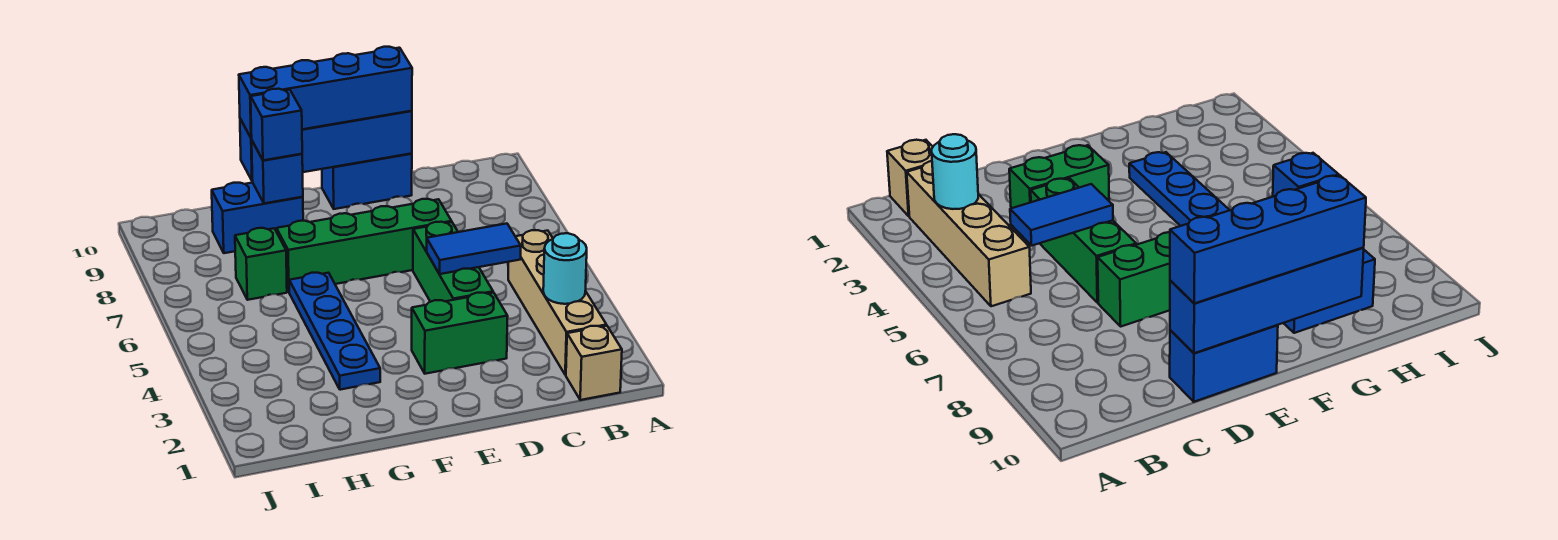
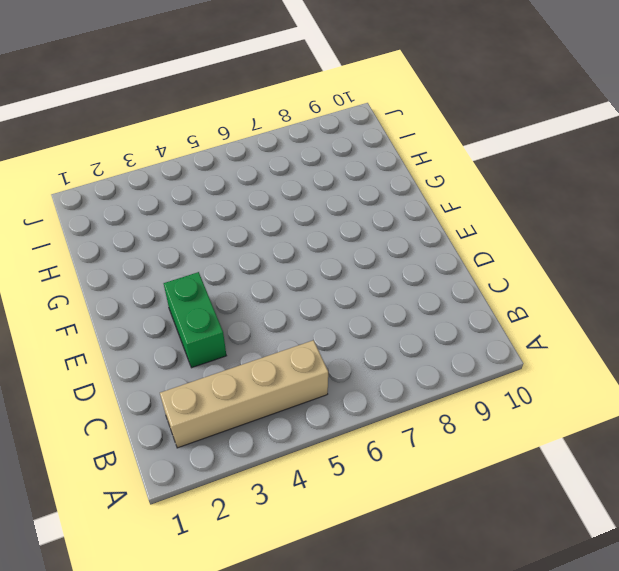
none -> tan brick B1 level 1
none -> green brick D4:D6 level 1
none -> green brick D7:G7 level 1

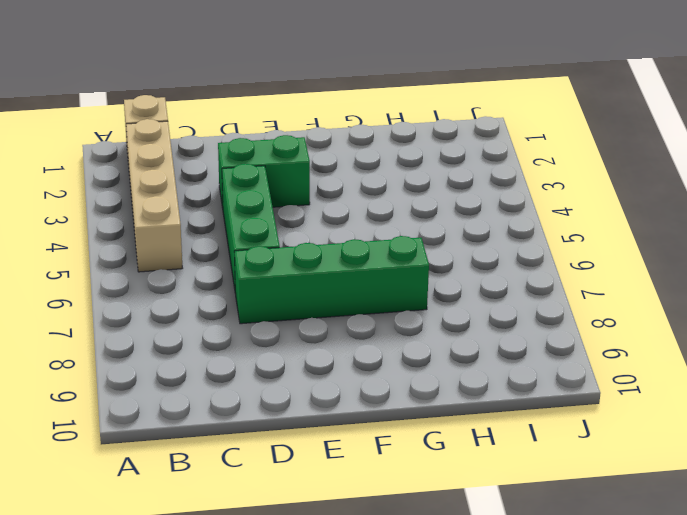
none -> blue brick D10:E10 level 1
none -> blue plate G3:G6 level 1
none -> blue brick G9:H9 level 1

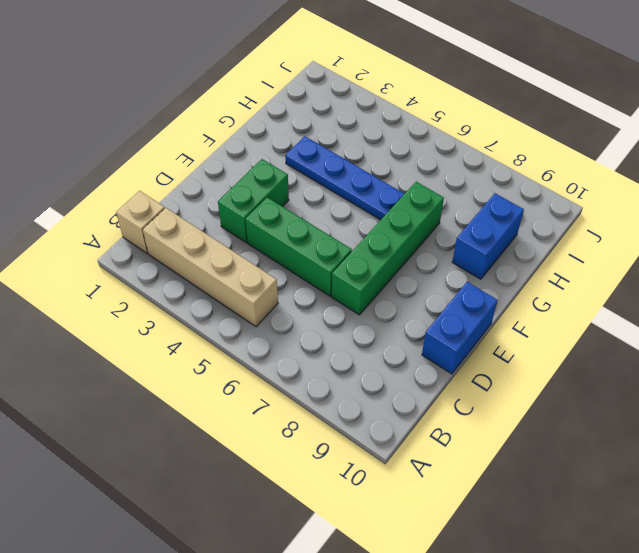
none -> green brick H7 level 1
none -> cyan round brick B3 level 2
none -> blue tile C5:D5 level 2

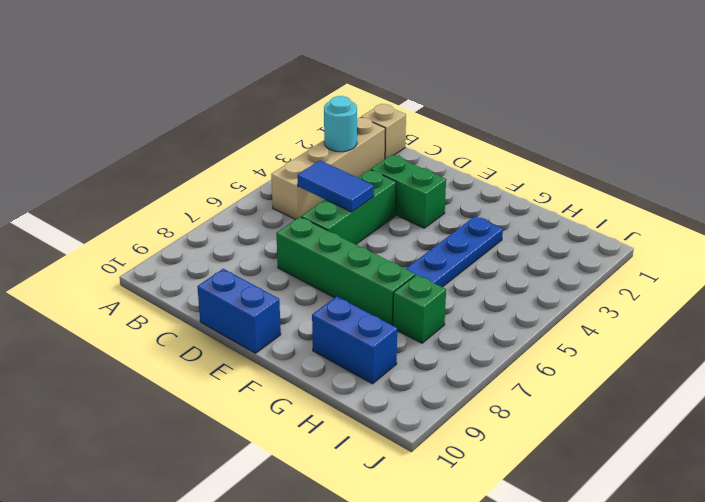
none -> blue brick D10:G10 level 2
none -> blue brick G9 level 2
none -> blue brick D10:G10 level 3

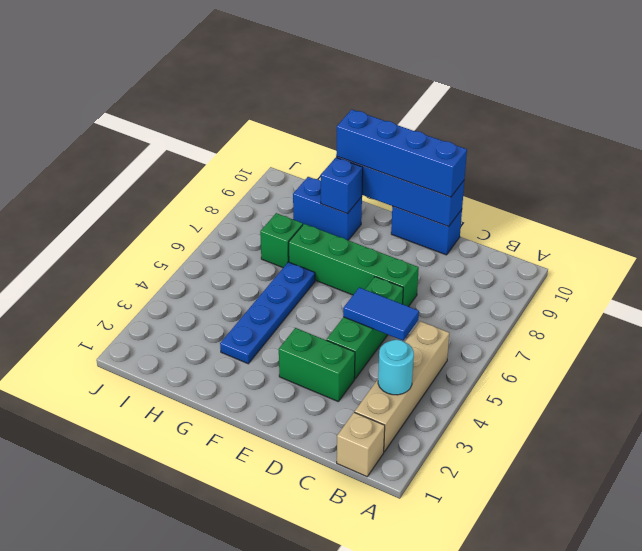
none -> blue brick G9 level 3

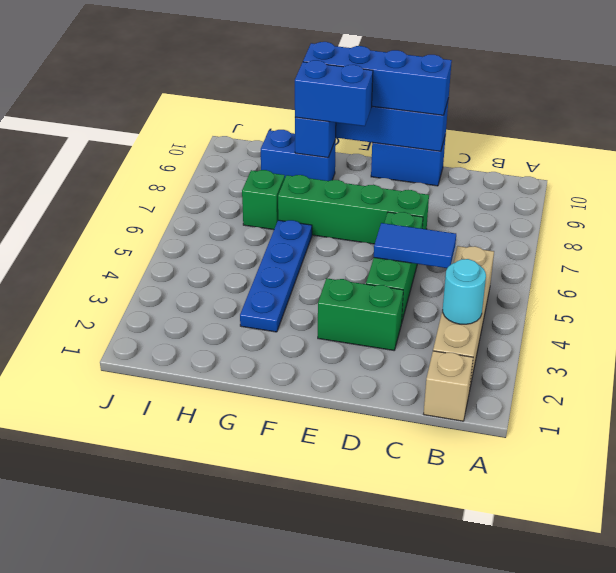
blue brick F9:G9 level 3 -> blue brick G9 level 3

